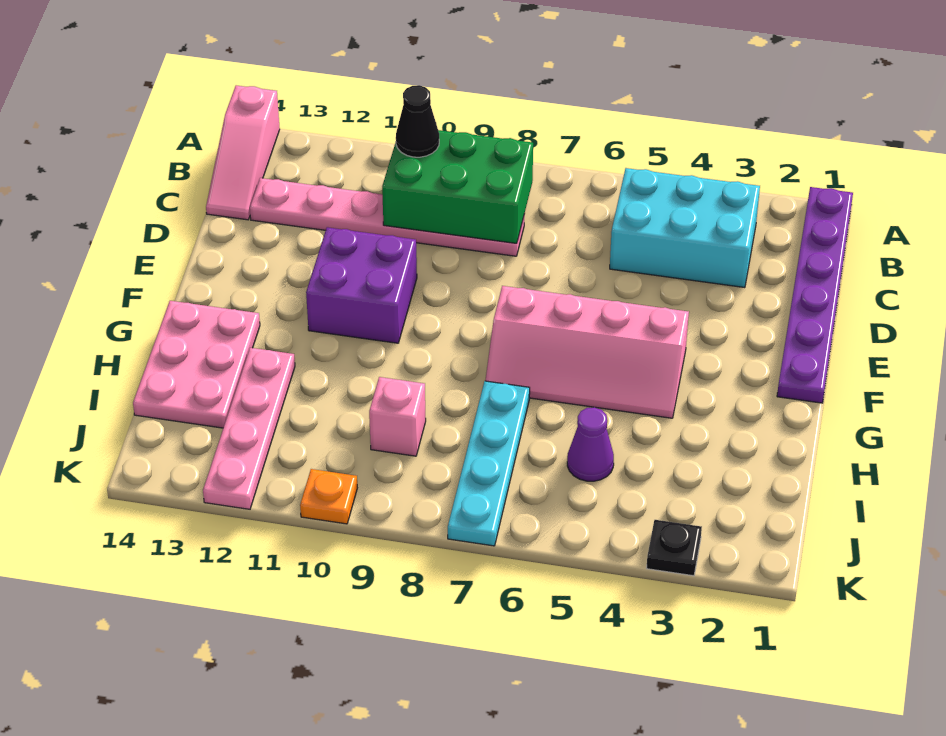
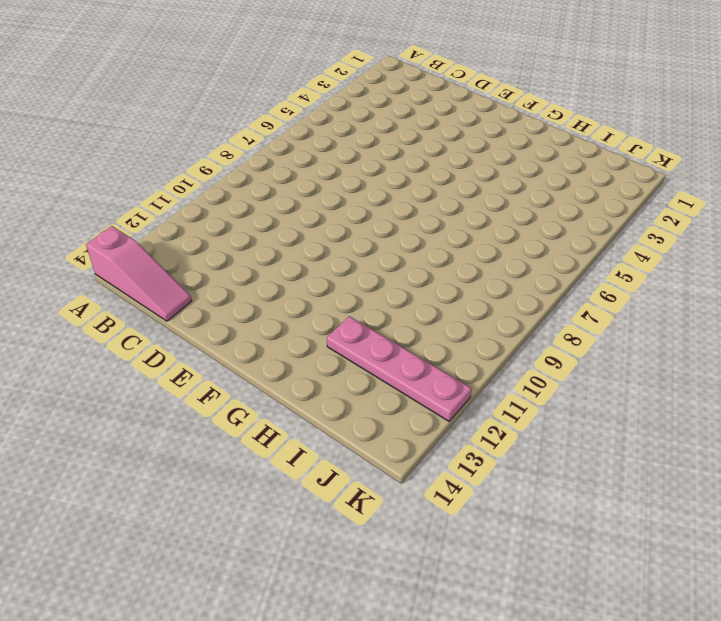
none -> purple plate A1:F1 level 1
none -> cyan brick B3:C5 level 1
none -> pink plate C8:C13 level 1

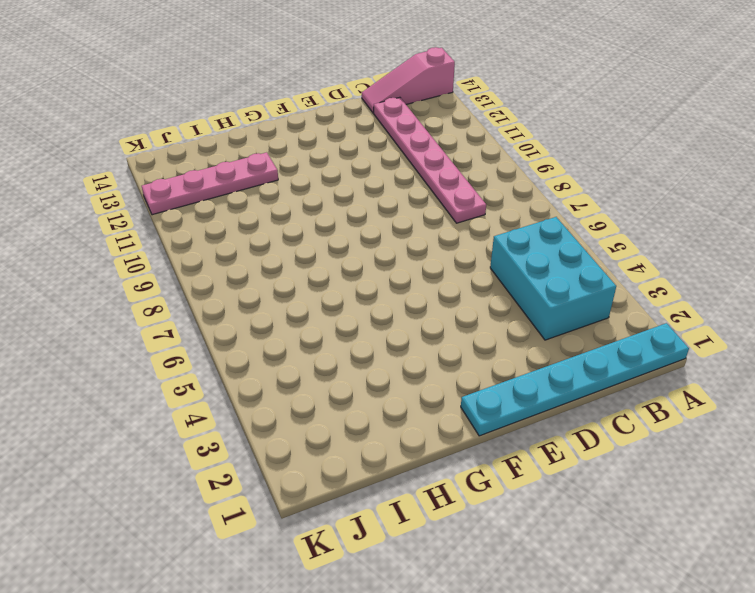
cyan plate A1:F1 level 1 -> purple plate A1:F1 level 1
none -> purple brick E10:F11 level 1
none -> pink slope F4:G7 level 1 top F
none -> pink plate G13:I14 level 1

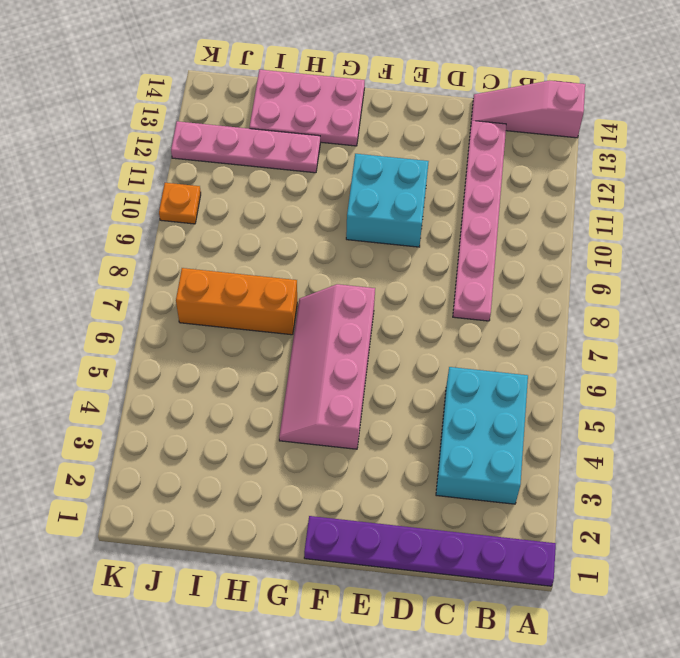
cyan brick E10:F11 level 1 -> purple brick E10:F11 level 1
orange brick H7:J7 level 1 -> cyan plate H7:K7 level 1
none -> purple cone I5 level 1
none -> pink brick I9 level 1
none -> black plate K3 level 1

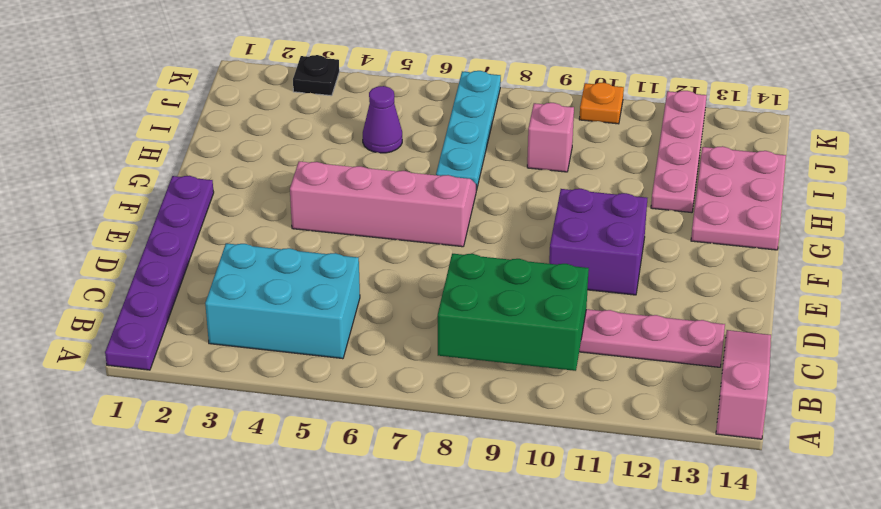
none -> black cone B10 level 3

